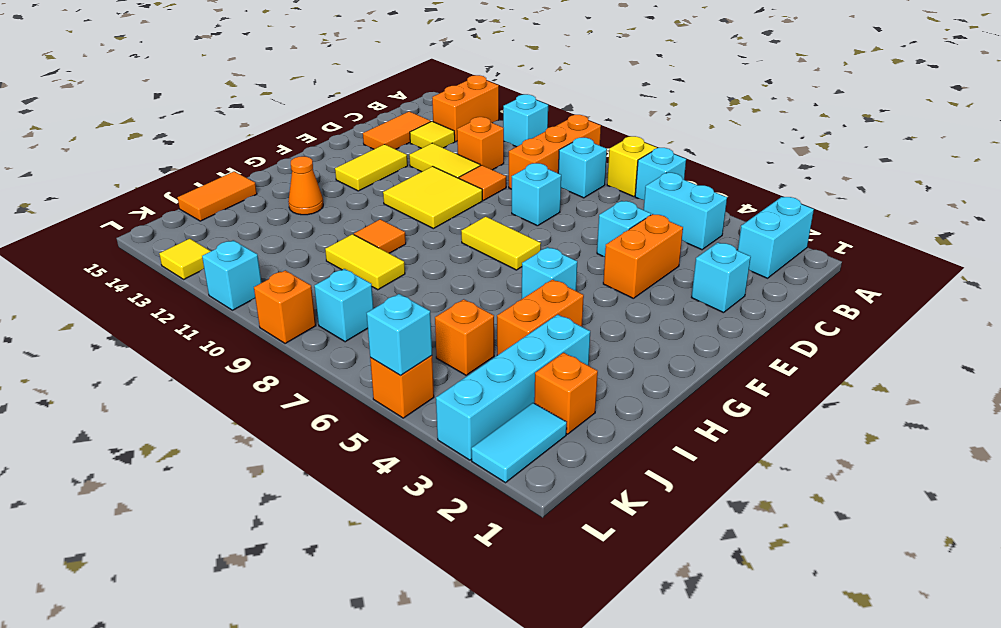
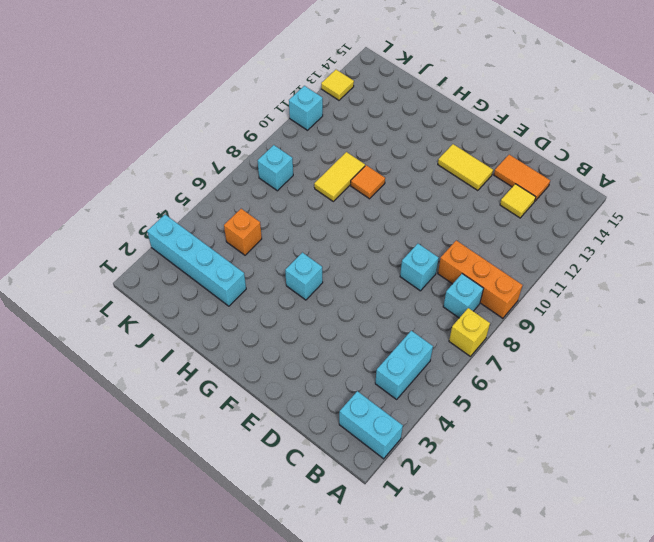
none -> cyan brick A6 level 1
none -> cyan brick A11 level 1
none -> orange brick A13:B13 level 1
none -> orange brick C11 level 1

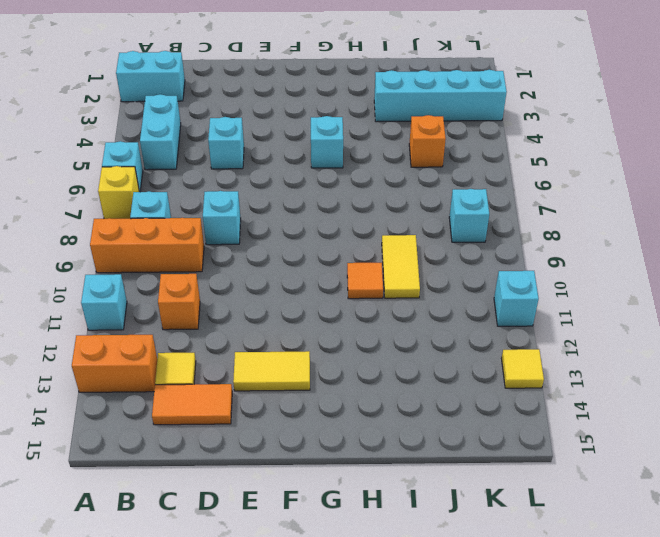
none -> cyan brick D2 level 1
none -> orange brick D4:E4 level 1
none -> orange tile D10 level 1
none -> yellow tile D11:D12 level 1

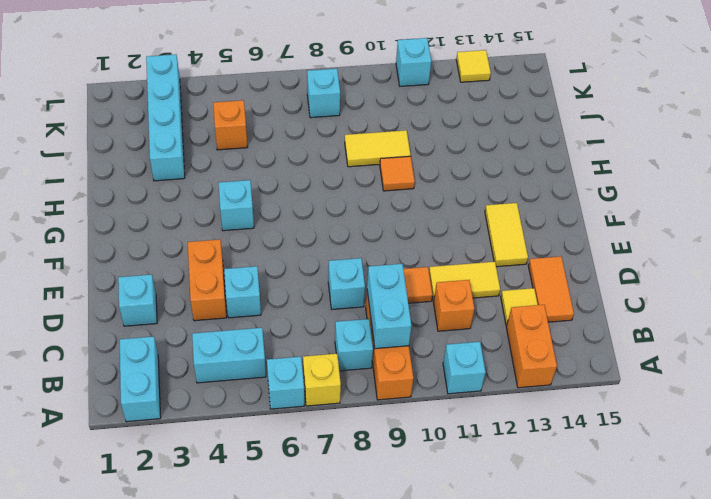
cyan brick B9:C9 level 2 -> none
none -> yellow tile E10:F11 level 1
none -> yellow tile F7:F8 level 1
none -> orange brick H4:I4 level 1
none -> orange cone H13 level 1

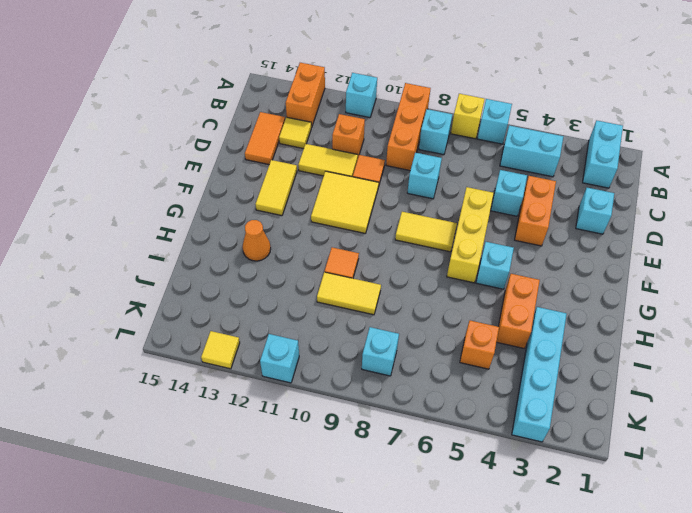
yellow brick E6:G6 level 1 -> none
none -> orange tile I15:J15 level 1
none -> orange brick J2 level 1
none -> cyan tile K2:L2 level 1
none -> orange brick L5 level 1

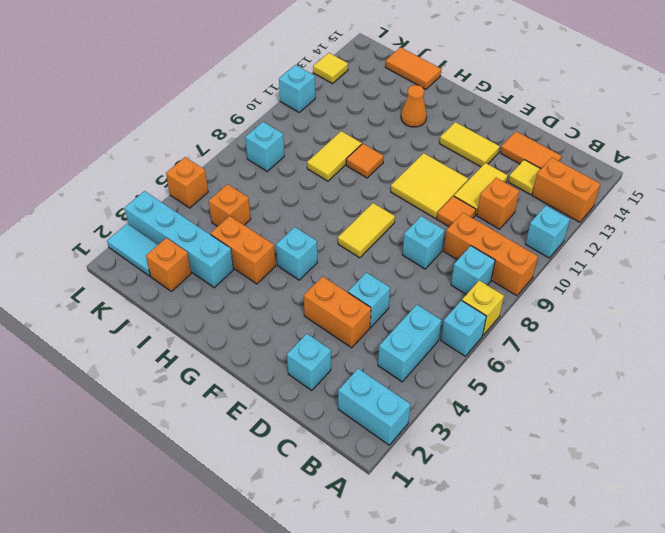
none -> orange brick L9 level 1
none -> cyan brick L5 level 2

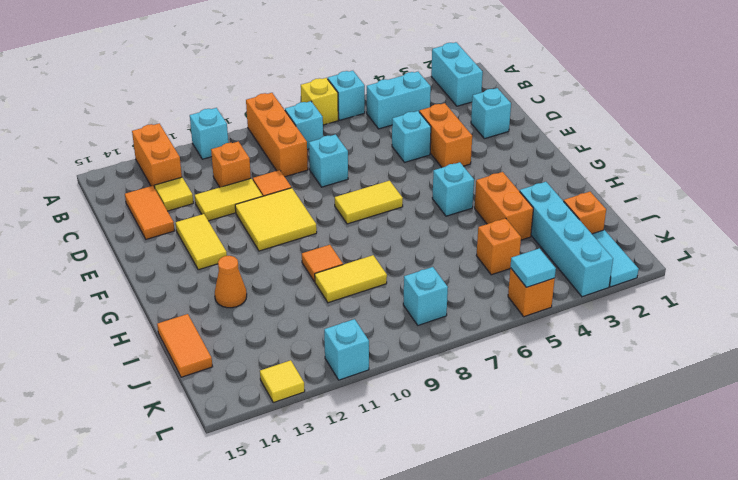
cyan tile L5 level 2 -> cyan brick L5 level 2
none -> orange brick L9 level 1

